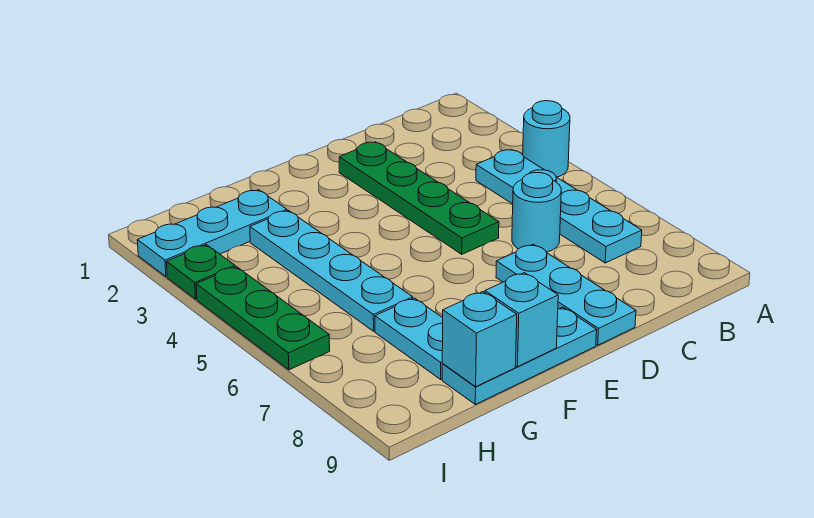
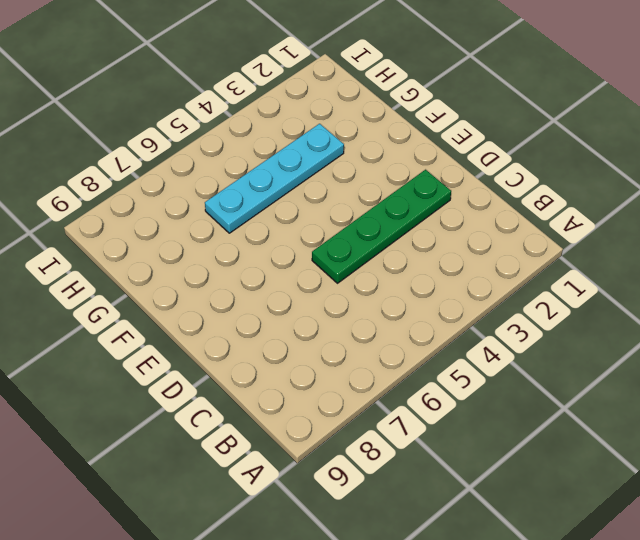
none -> cyan round brick A4 level 1
none -> cyan plate B4:B7 level 1
none -> cyan round brick C6 level 1

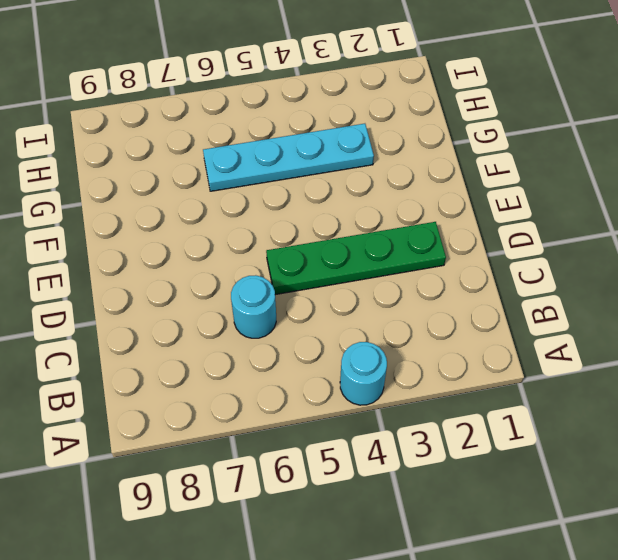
none -> cyan plate B4:B7 level 1
none -> cyan plate D7:D9 level 1
none -> cyan plate E9:G9 level 1

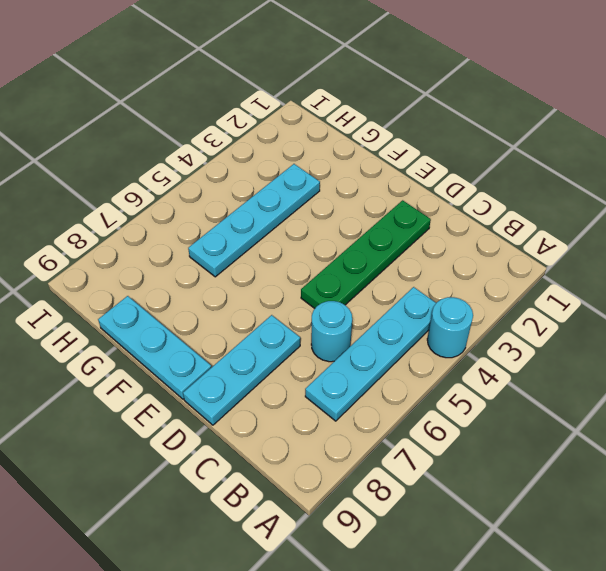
none -> cyan plate G2:I2 level 1
none -> cyan plate G7:G8 level 1
none -> green plate I3 level 1

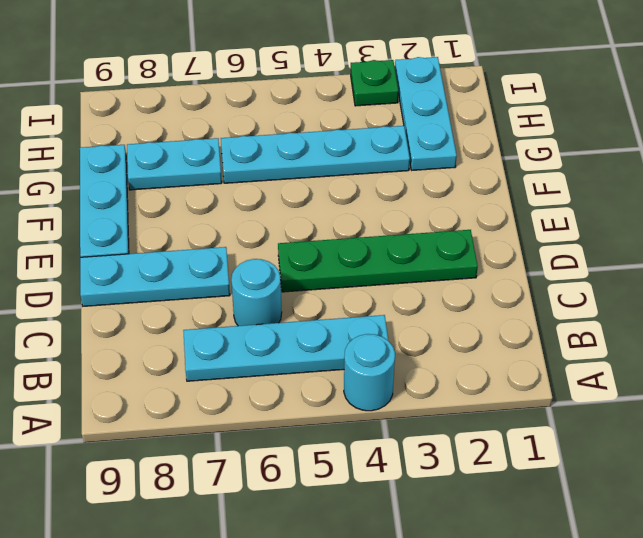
none -> green plate I4:I6 level 1
none -> cyan brick F9 level 2
none -> cyan brick G9 level 2

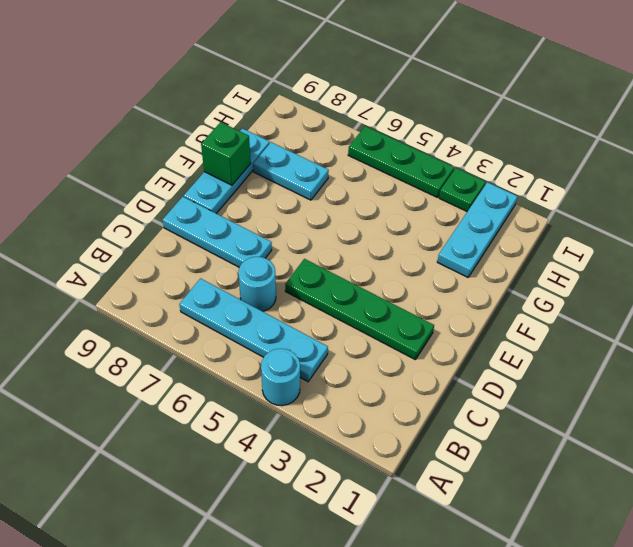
green brick F9 level 2 -> cyan brick F9 level 2
none -> cyan plate G3:G6 level 1
none -> cyan brick G9 level 2

